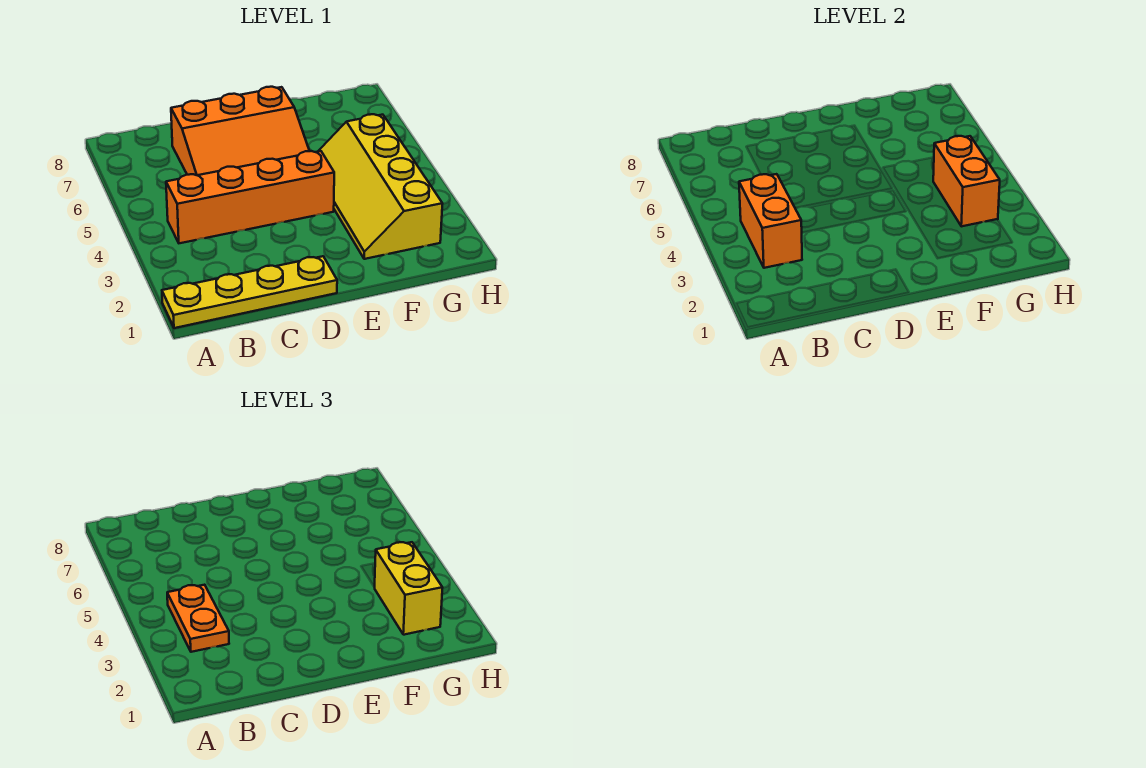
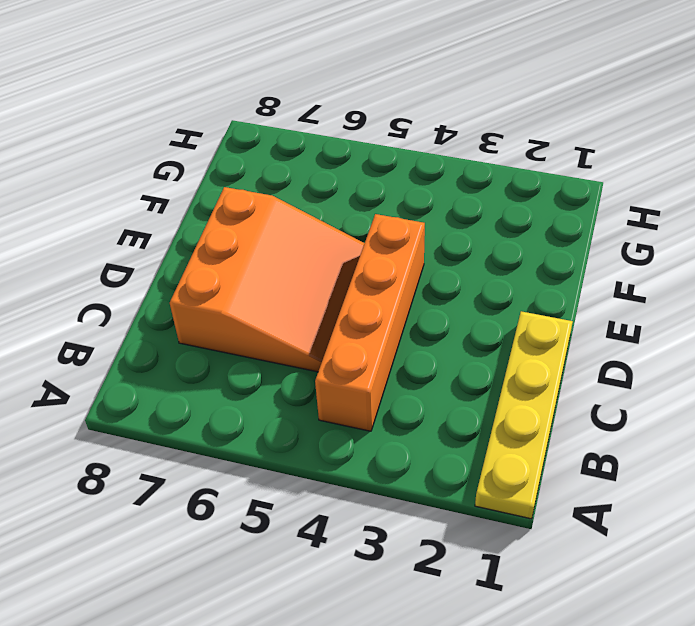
none -> yellow slope F2:G5 level 1 top G
none -> orange brick B3:B4 level 2

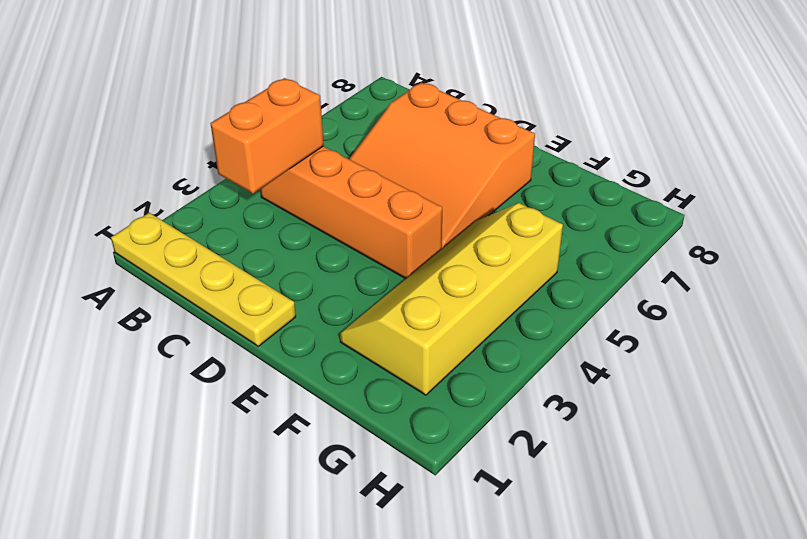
none -> orange brick G3:G4 level 2
none -> orange plate B3:B4 level 3

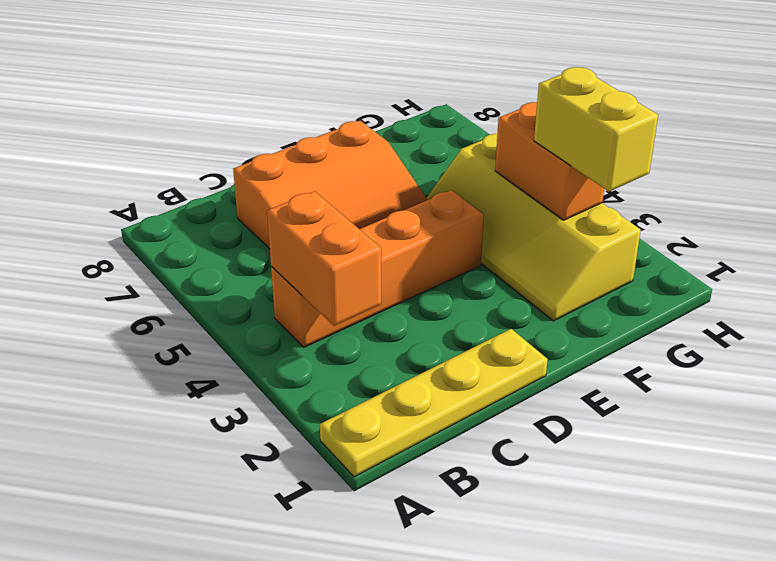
none -> orange plate B3:B4 level 3

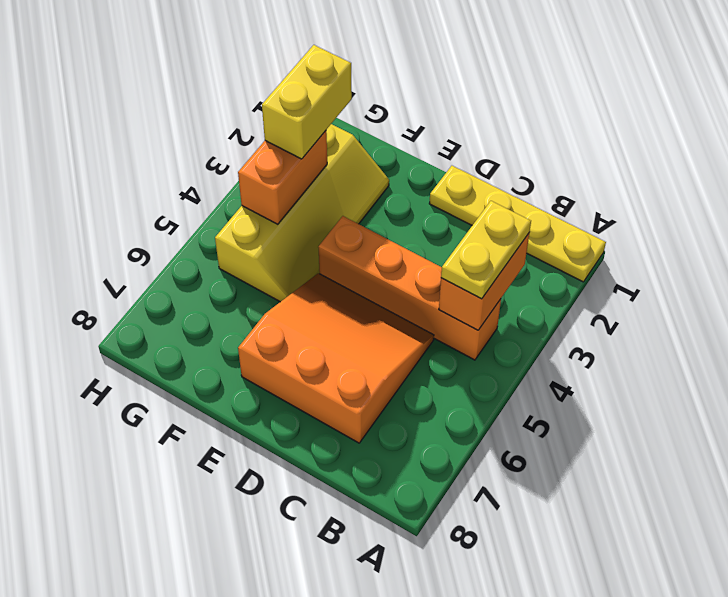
yellow plate B3:B4 level 3 -> orange plate B3:B4 level 3

